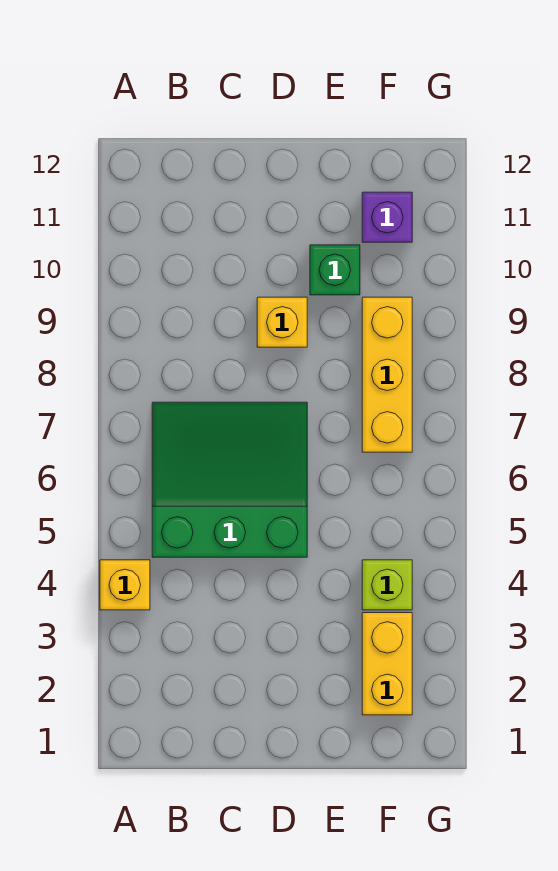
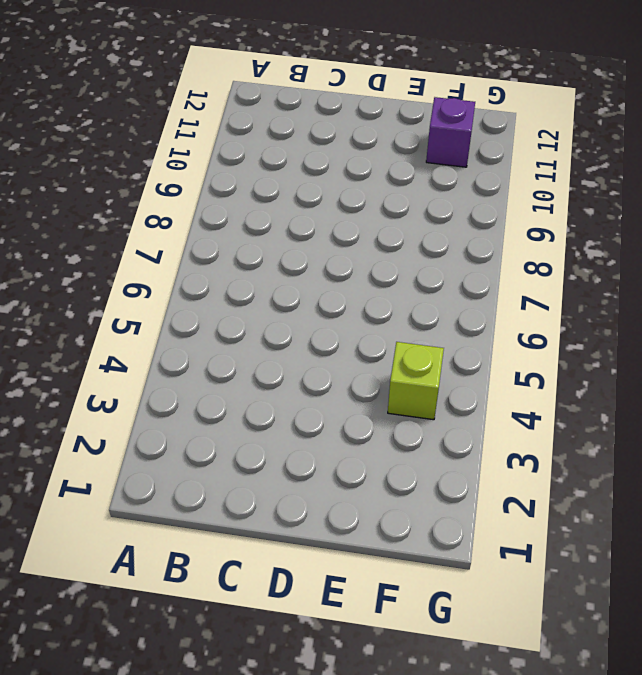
none -> yellow brick A4 level 1
none -> green slope B5:D7 level 1 top 5

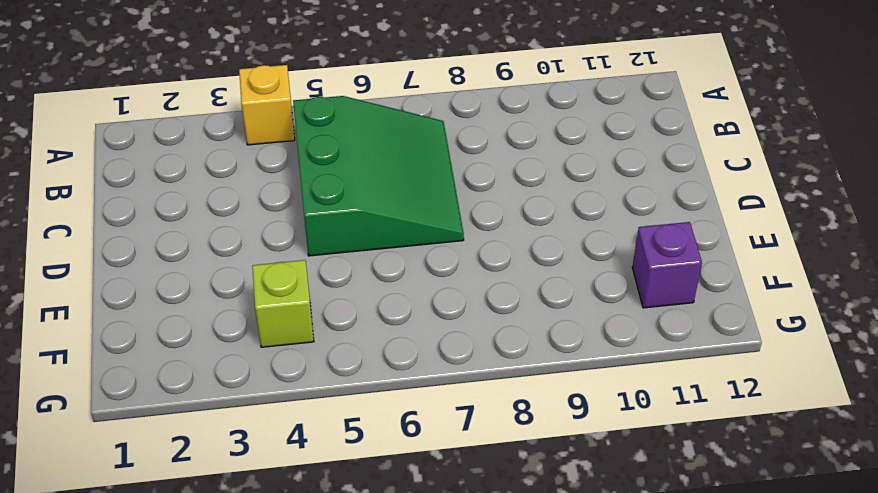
none -> yellow brick D9 level 1
none -> green brick E10 level 1

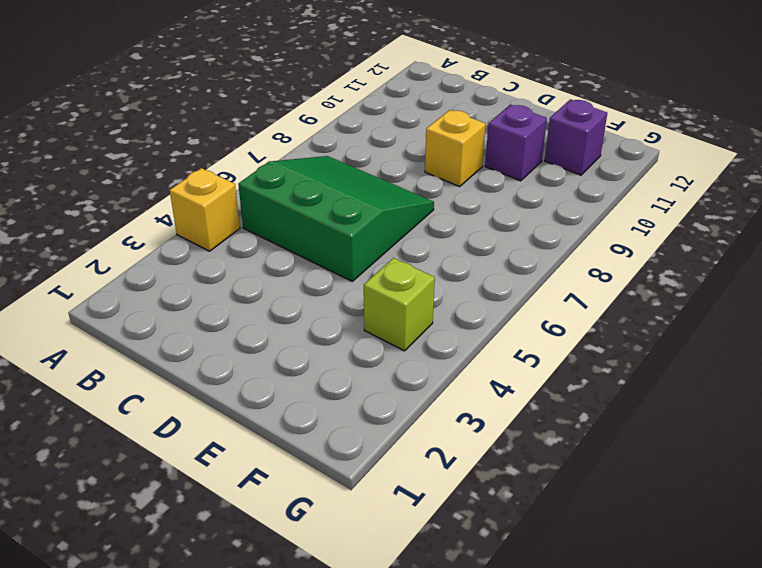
purple brick E10 level 1 -> green brick E10 level 1
none -> yellow brick F2:F3 level 1
none -> yellow brick F7:F9 level 1

